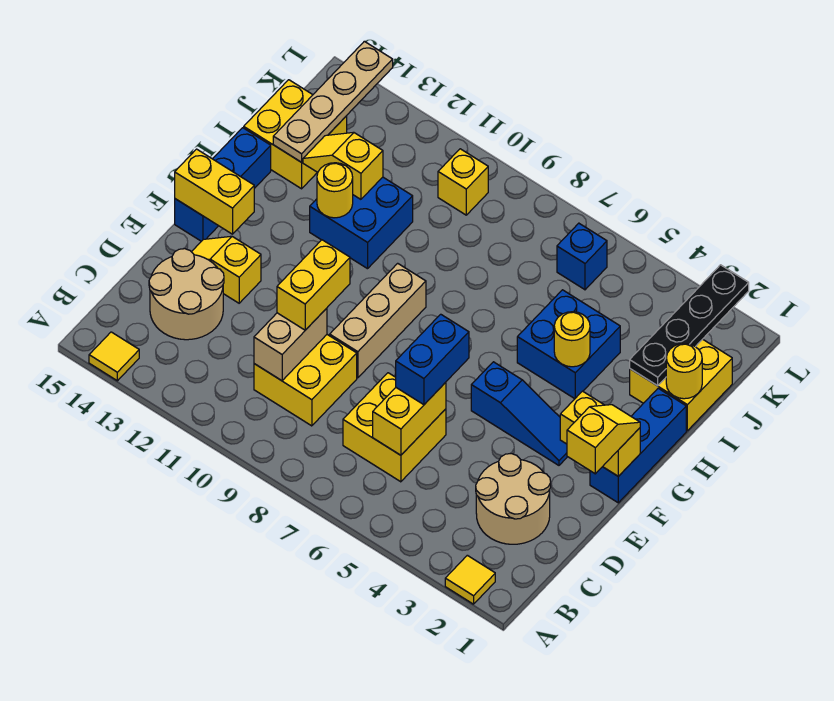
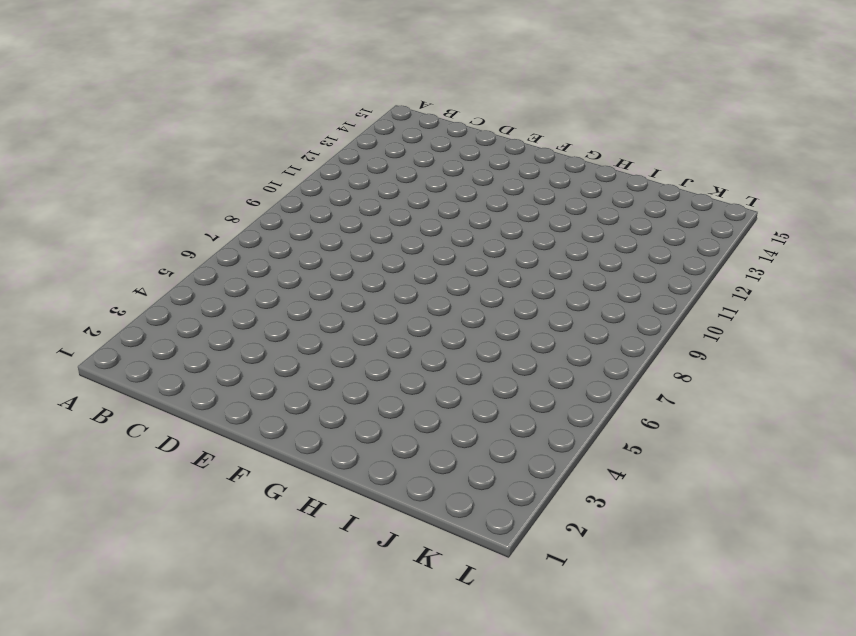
none -> yellow tile A2 level 1
none -> yellow tile A14 level 1
none -> tan round brick C2:D3 level 1
none -> yellow brick C6:D7 level 1

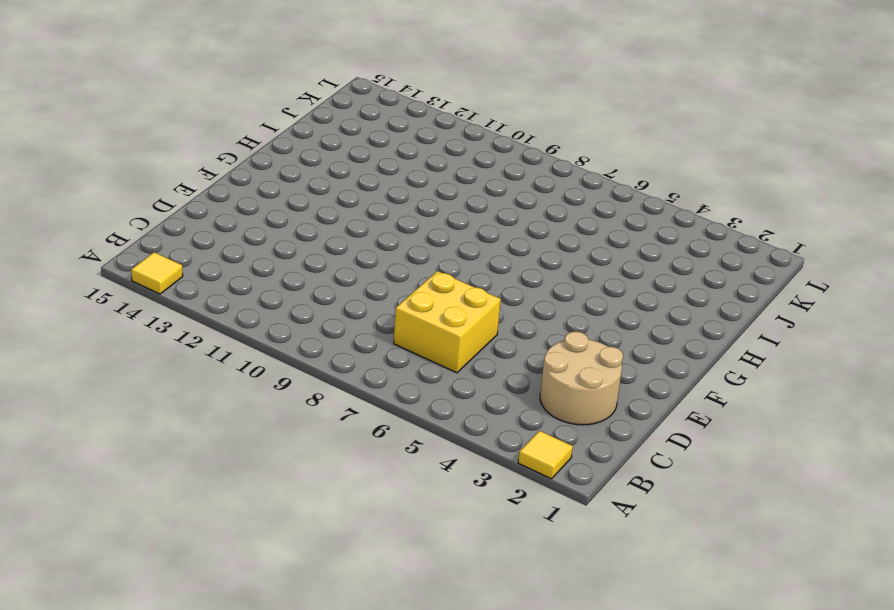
none -> yellow brick C9:D10 level 1
none -> tan round brick C13:D14 level 1
none -> tan brick E9:G9 level 1
none -> yellow slope E13:E14 level 1 top 13

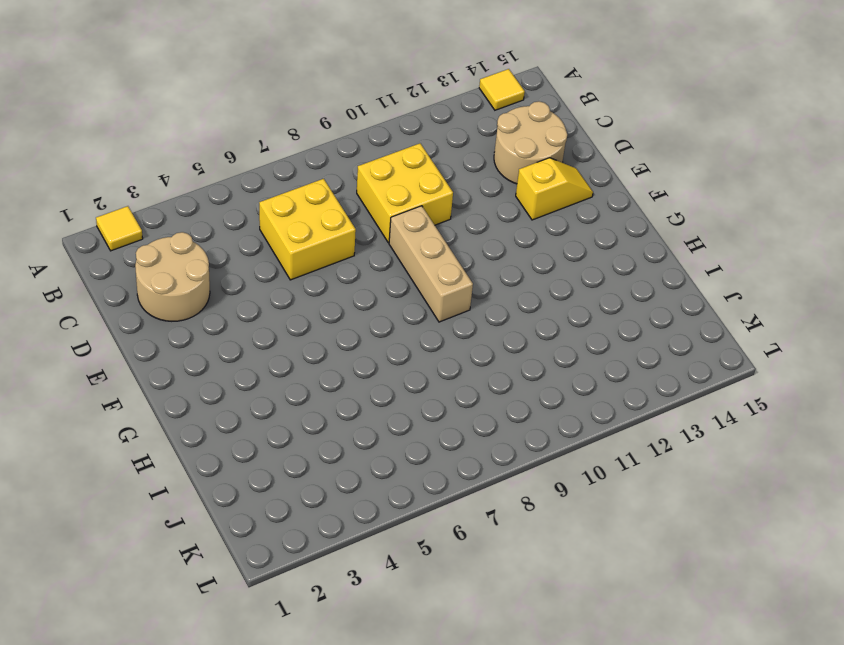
none -> blue brick F1:H1 level 1
none -> blue slope F3:F5 level 1 top 5
none -> blue brick F15:H15 level 1
none -> blue brick H4:I5 level 1

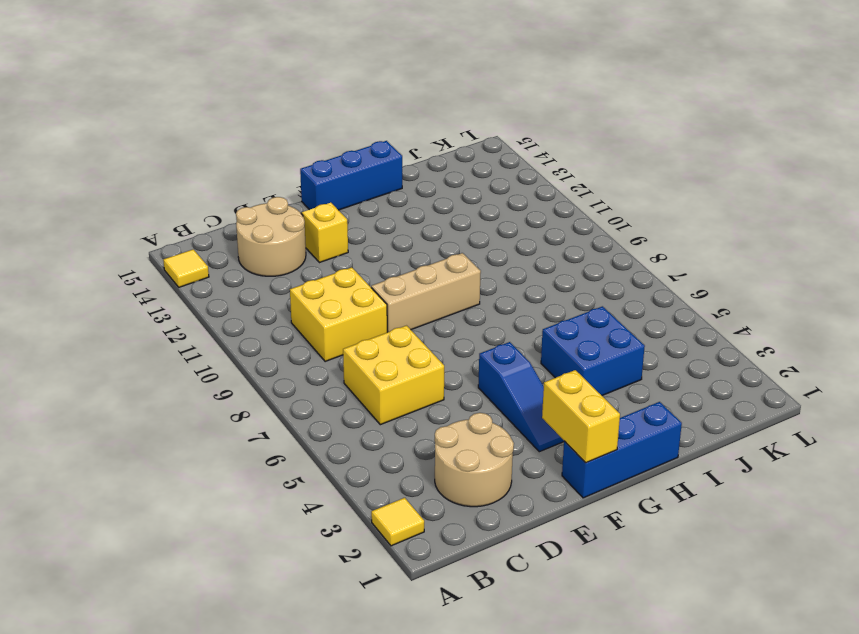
none -> blue brick H11:I12 level 1
none -> yellow brick I1:J2 level 1
none -> yellow brick I14:J15 level 1
none -> blue brick K6 level 1

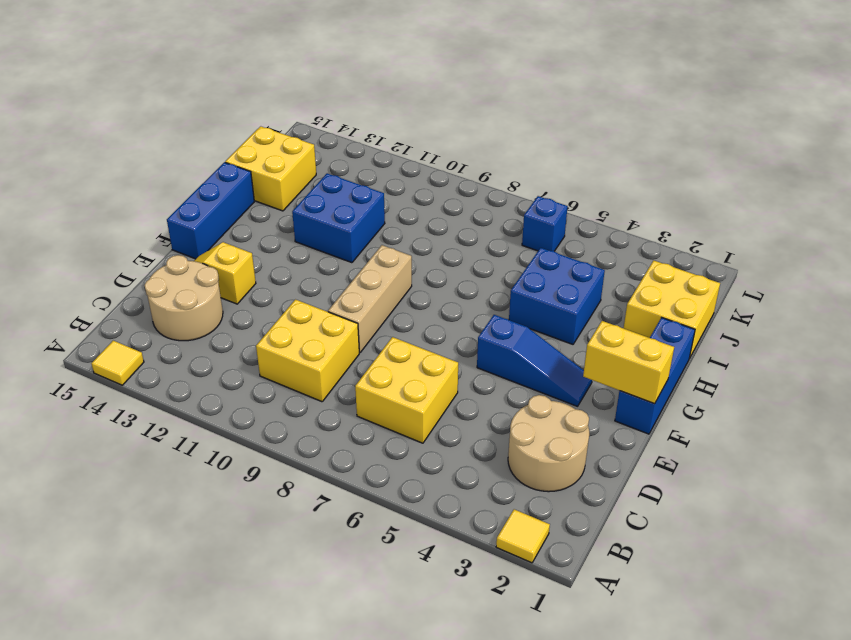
none -> yellow brick K10 level 1
none -> yellow brick C6:D6 level 2
none -> tan brick C10:D10 level 2
none -> yellow brick F14:F15 level 2

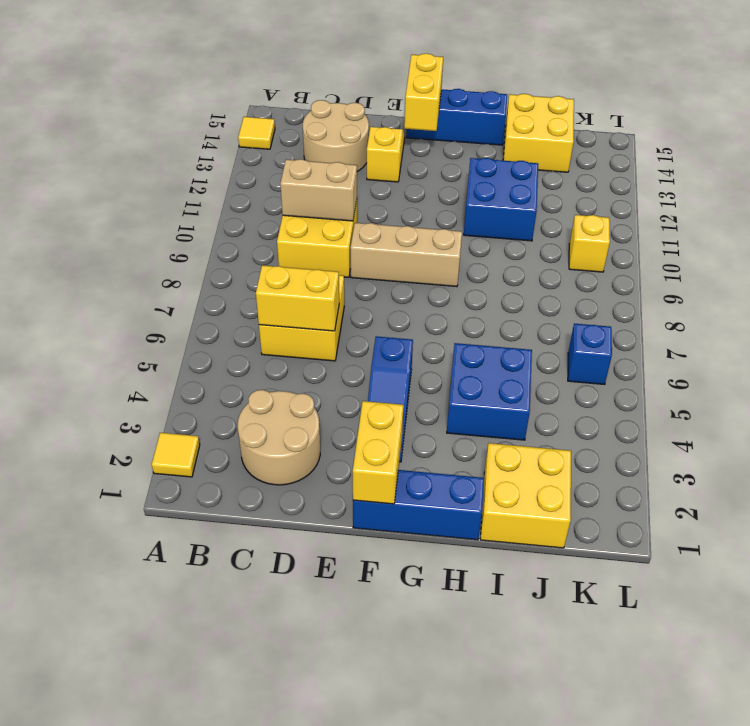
none -> yellow round brick H4 level 2
none -> yellow round brick H12 level 2
none -> yellow round brick I1 level 2
none -> black plate I2:L2 level 2

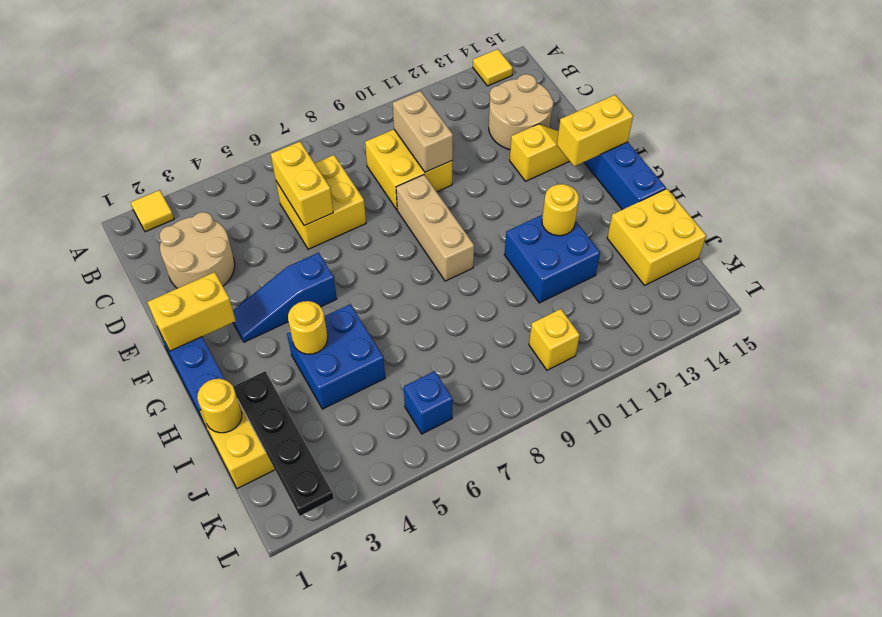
none -> yellow slope I12:I13 level 2 top 12
none -> tan plate I14:L14 level 2
none -> blue brick D6:E6 level 3
none -> yellow brick D10:E10 level 3

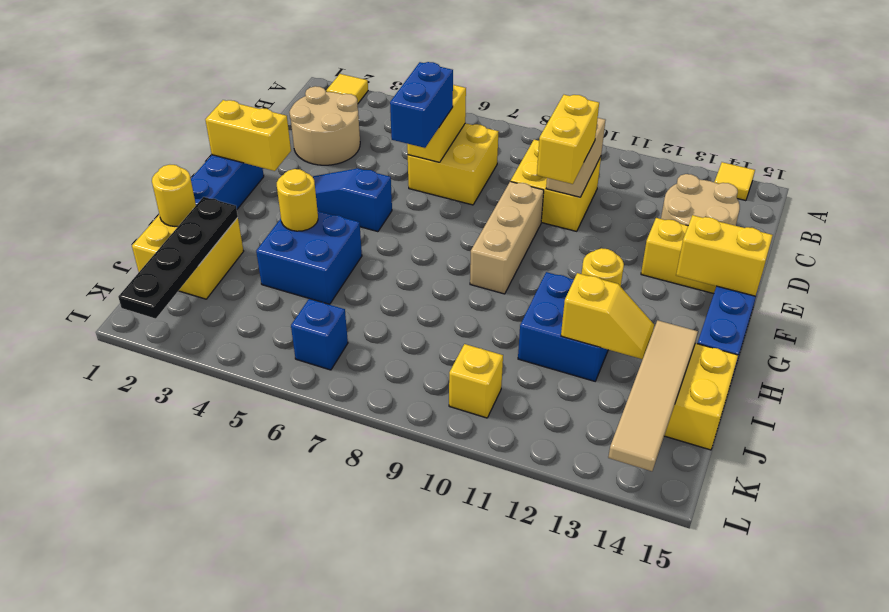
tan tile I14:L14 level 2 -> tan plate I14:L14 level 2
none -> yellow slope E1:F1 level 3 top E

